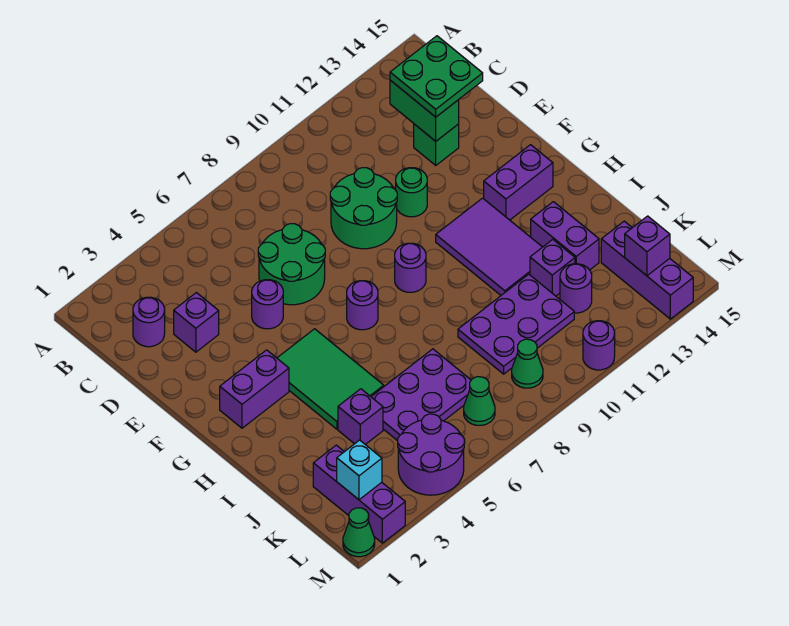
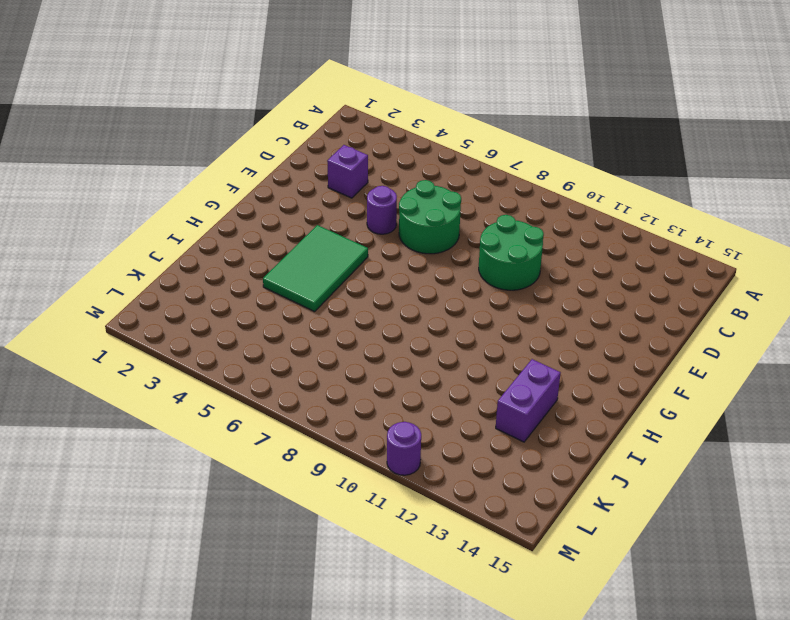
none -> purple round brick C2 level 1
none -> green brick D13 level 1
none -> green round brick E11 level 1
none -> purple brick G2:G3 level 1

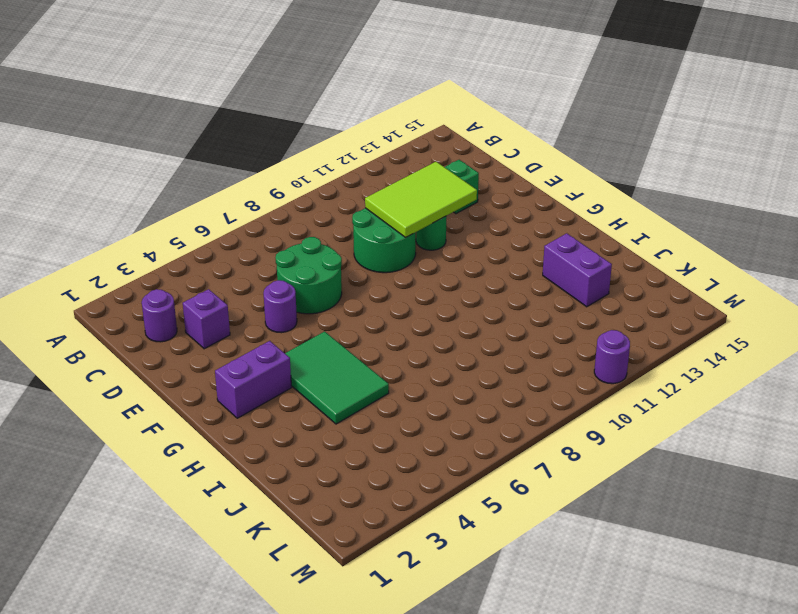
lime tile D10:E12 level 2 -> none
none -> purple round brick G7 level 1
none -> purple round brick G9 level 1
none -> purple tile G11:I12 level 1
none -> purple brick G13:G14 level 1

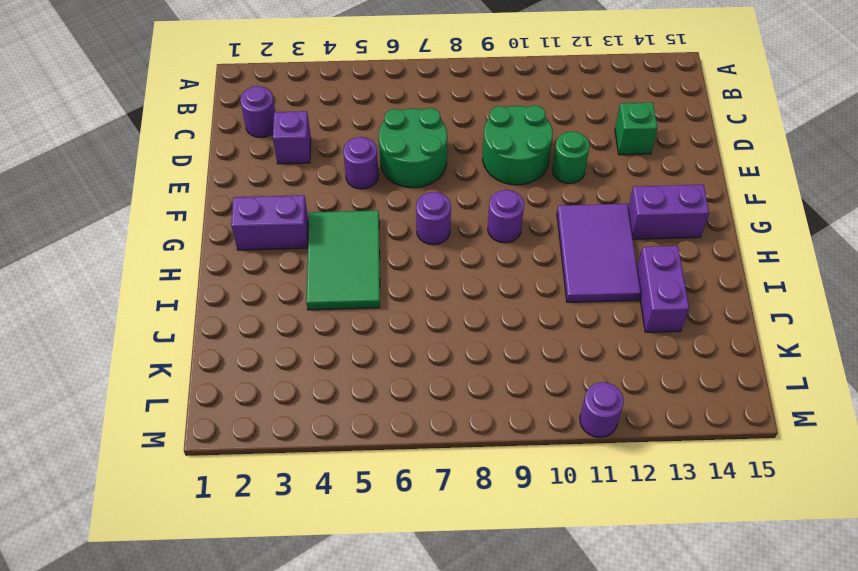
none -> purple brick J4 level 1
none -> purple plate J5:K7 level 1
none -> purple plate J9:K11 level 1
none -> purple brick J12 level 1

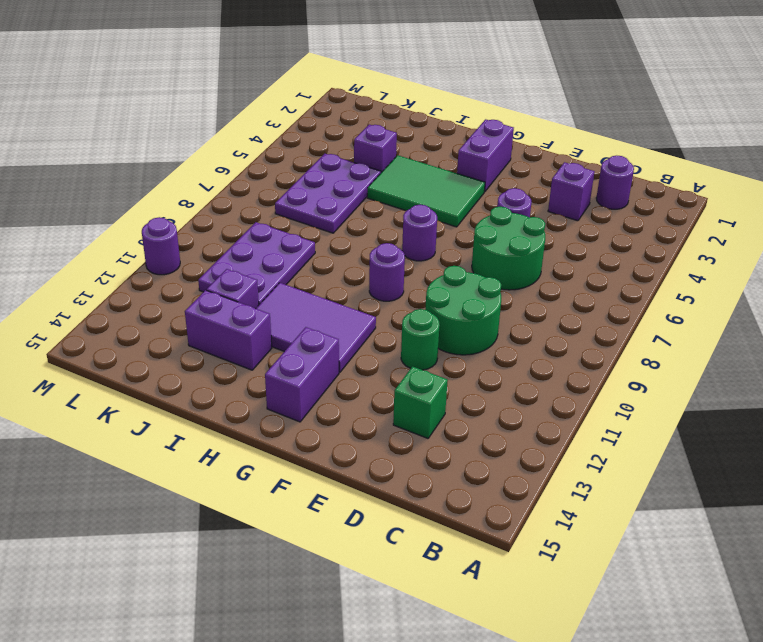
none -> purple brick K2:M2 level 1
none -> purple round brick K12 level 1
none -> purple brick K14:M14 level 1
none -> purple round brick L4:M5 level 1

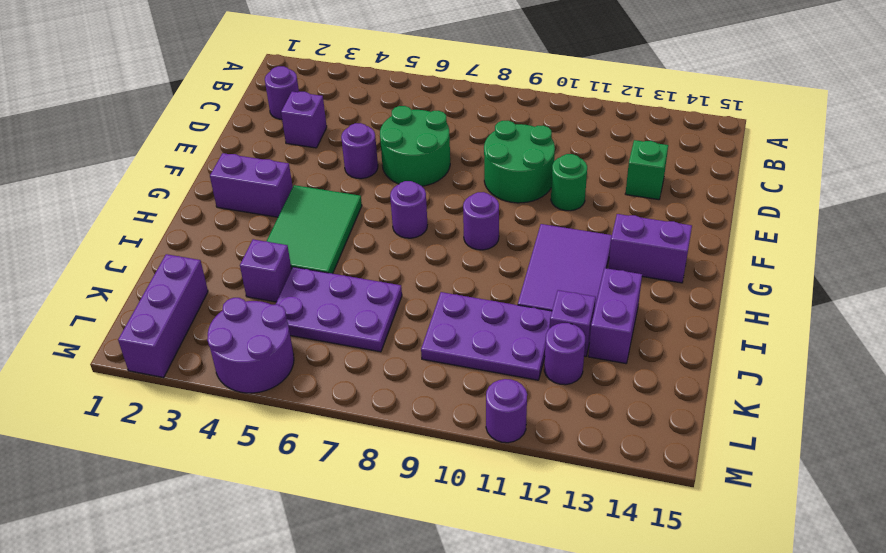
none -> purple brick K14:M14 level 1
none -> green cone L7 level 1
none -> green cone L9 level 1
none -> green cone M1 level 1

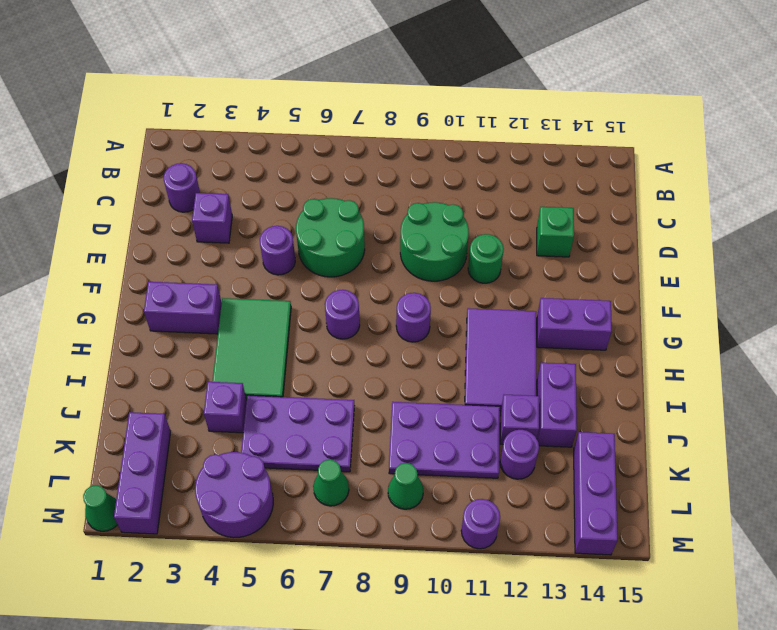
none -> green brick C13:D13 level 2
none -> cyan brick L2 level 2
none -> purple brick L14 level 2
none -> green plate C13:D14 level 3

